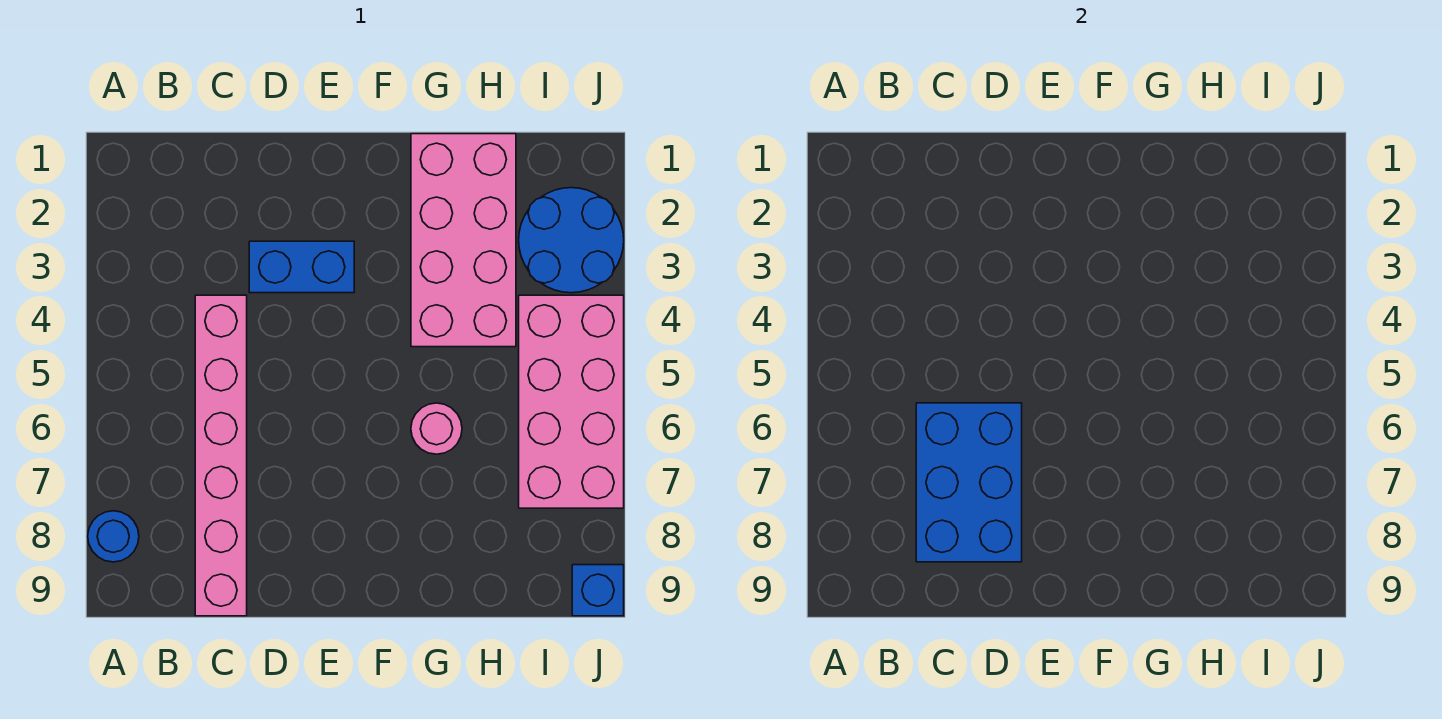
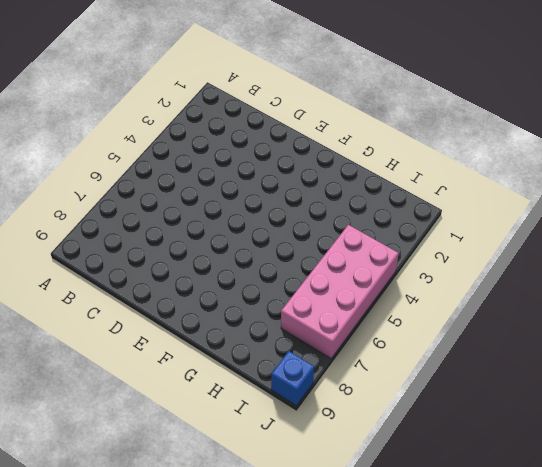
none -> blue round brick A8 level 1
none -> pink brick C4:C9 level 1

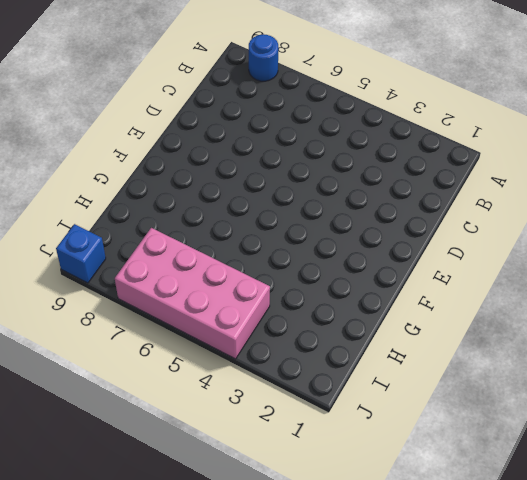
none -> pink brick C4:C9 level 1
none -> blue brick D3:E3 level 1

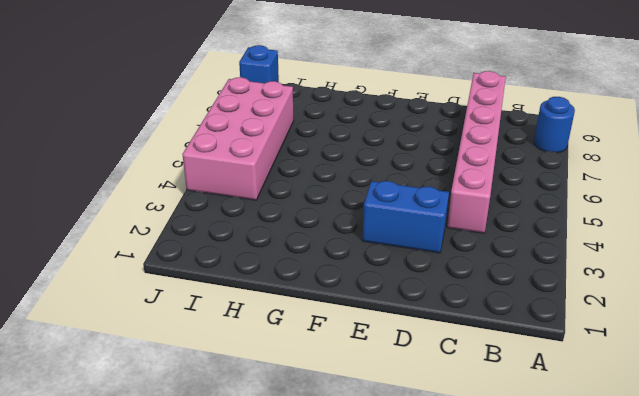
none -> pink brick G1:H4 level 1
none -> pink round brick G6 level 1

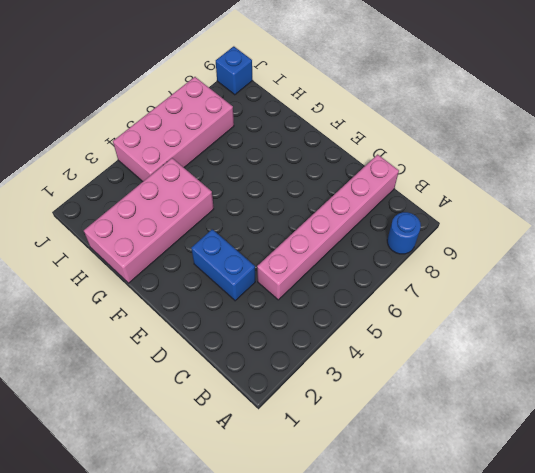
none -> pink round brick G6 level 1
none -> blue round brick I2:J3 level 1

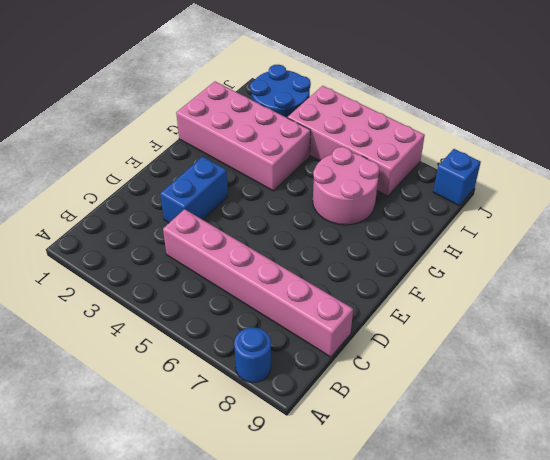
pink round brick G6:H7 level 1 -> pink round brick G6 level 1
none -> blue brick C6:D8 level 2

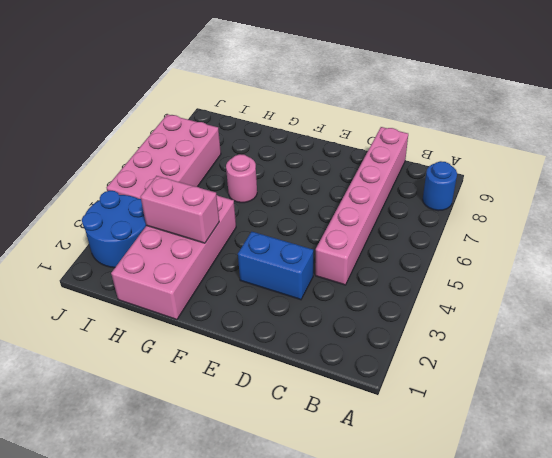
pink brick G3:H3 level 2 -> none
none -> blue brick J9 level 1
none -> blue brick C6:D8 level 2

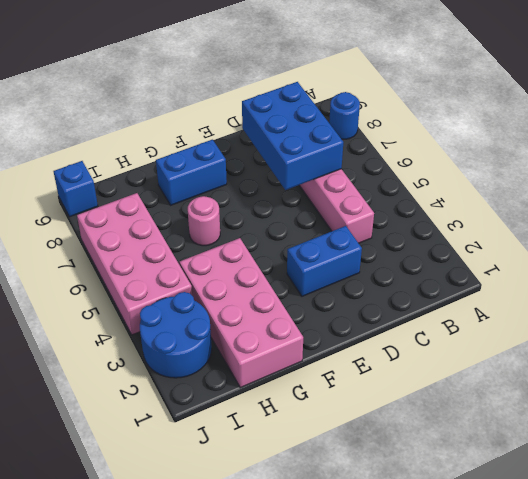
blue brick F8:G8 level 1 -> none

